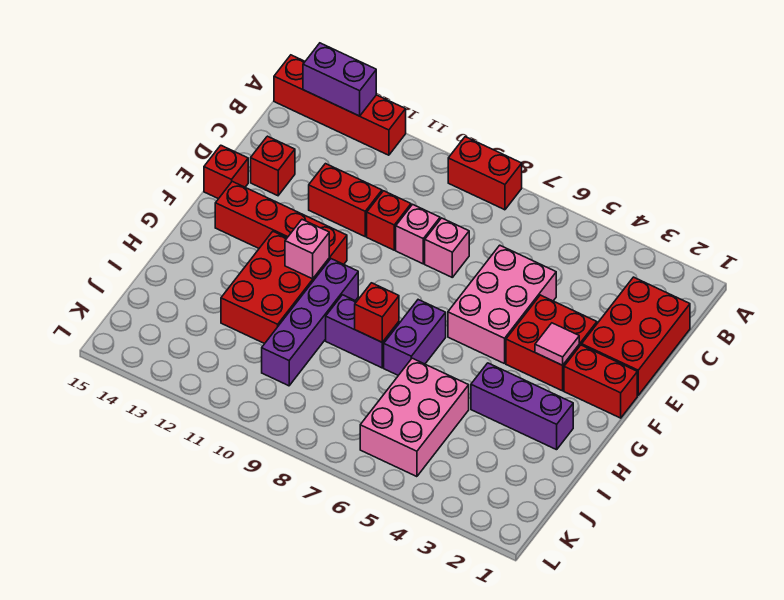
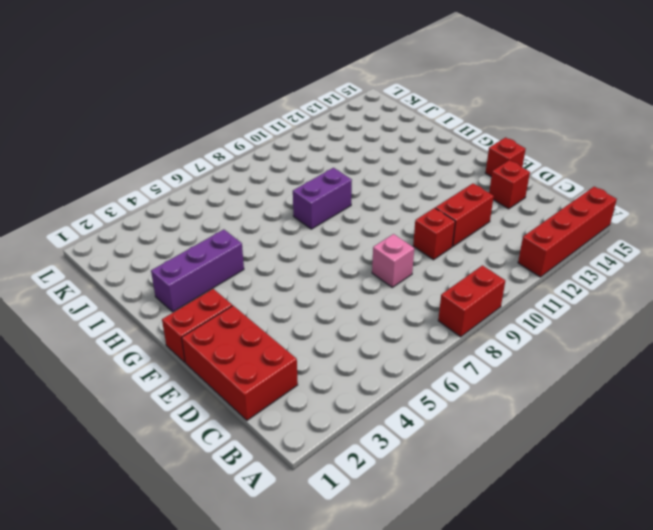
none -> pink brick D5:F6 level 1
none -> pink brick D9 level 1
none -> red brick E3:F4 level 1

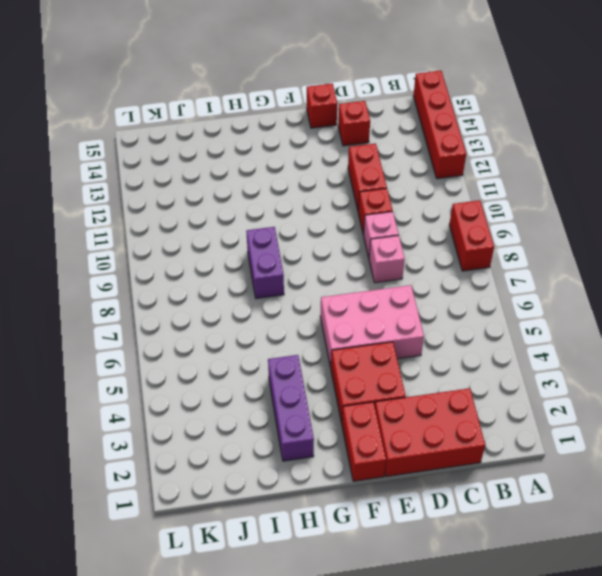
none -> red brick F11:F14 level 1
none -> purple brick G7:H7 level 1
none -> purple brick G10:J10 level 1

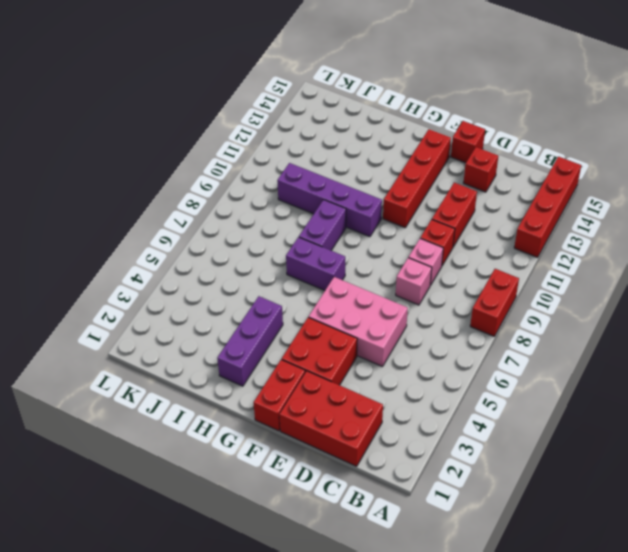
none -> red brick G11:I12 level 1
none -> pink brick I5:K6 level 1
none -> purple brick A13:A14 level 2

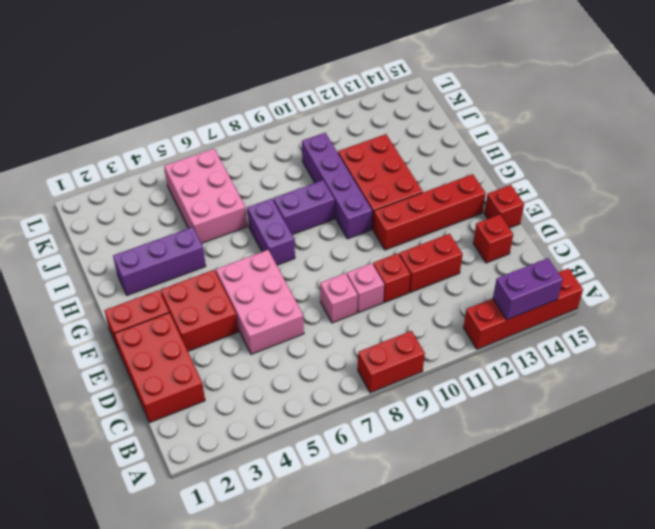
none -> pink tile F3 level 2
none -> pink brick G11 level 2
none -> red brick H8 level 2

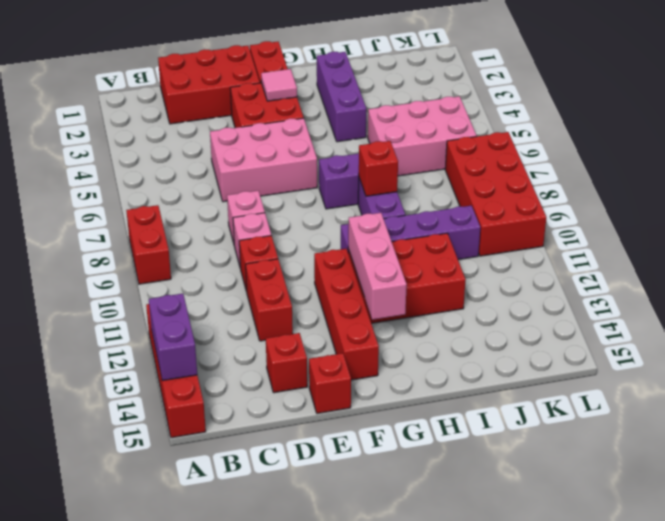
pink brick G11:G13 level 2 -> pink brick G11 level 2
red brick K7:L10 level 1 -> none

